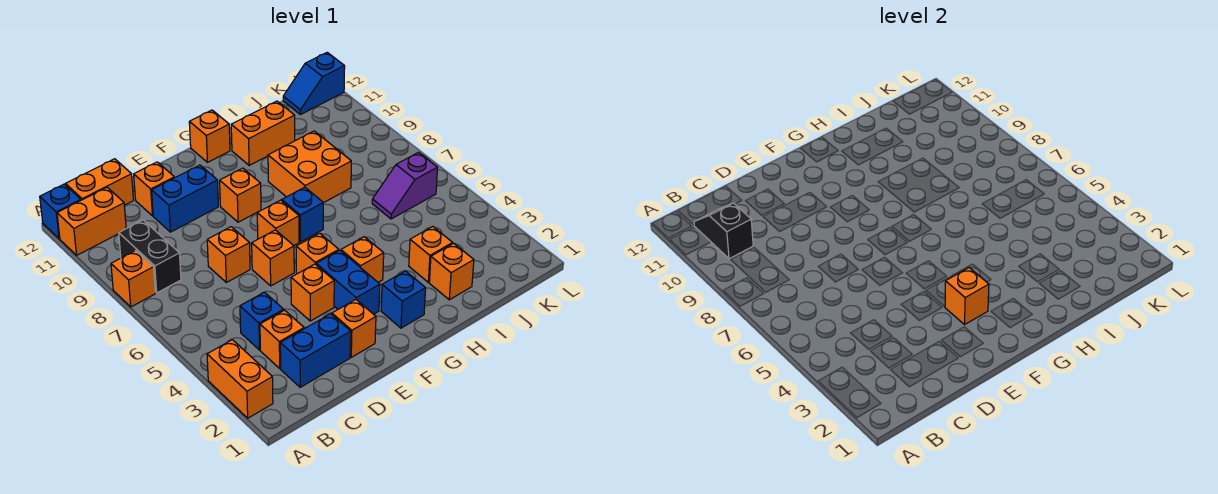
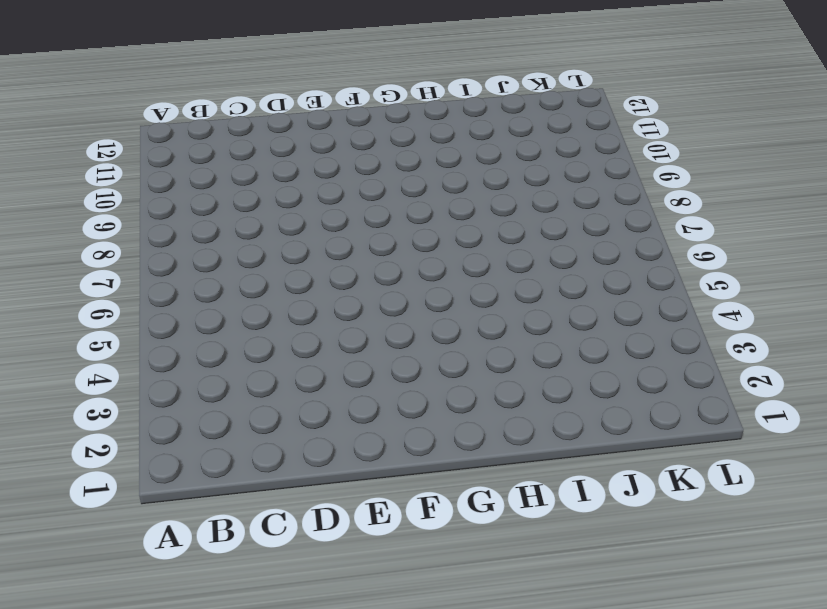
none -> orange brick A2:A3 level 1
none -> orange brick A8 level 1
none -> orange brick A11:B11 level 1
none -> blue brick A12 level 1

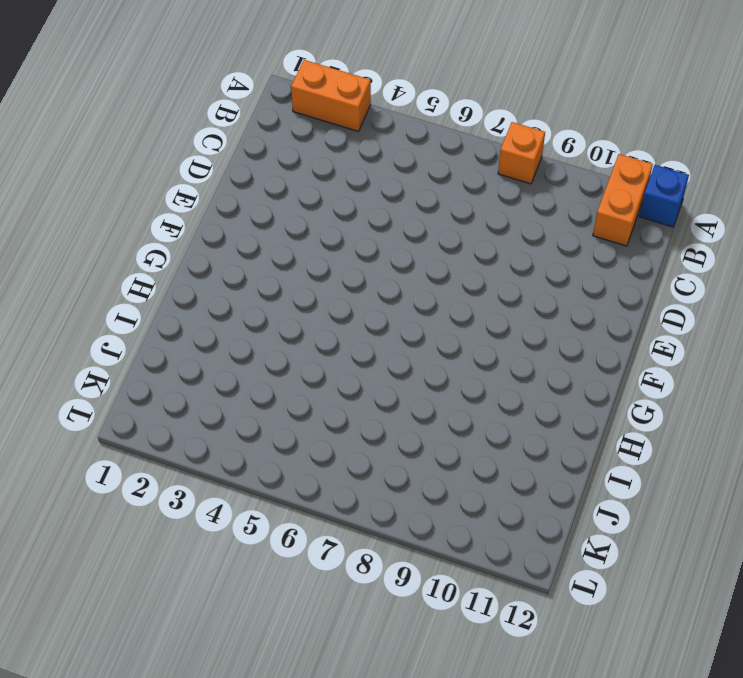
none -> black brick B8:B9 level 1
none -> orange brick B12:C12 level 1
none -> blue brick C2:D2 level 1
none -> orange brick C3 level 1

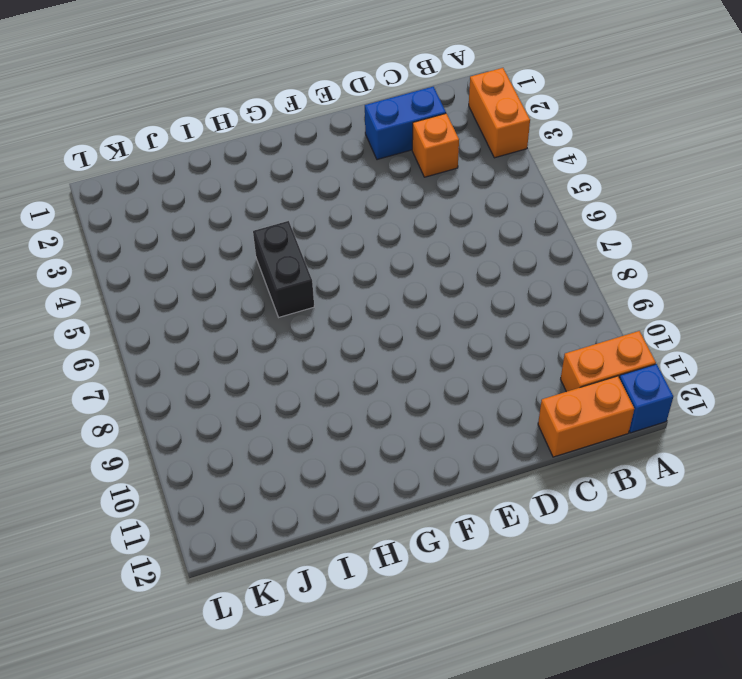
black brick H5:H6 level 1 -> black brick B8:B9 level 1
none -> orange brick A8 level 1
none -> blue brick C4 level 1
none -> orange brick D7 level 1
none -> blue brick D10:E10 level 1

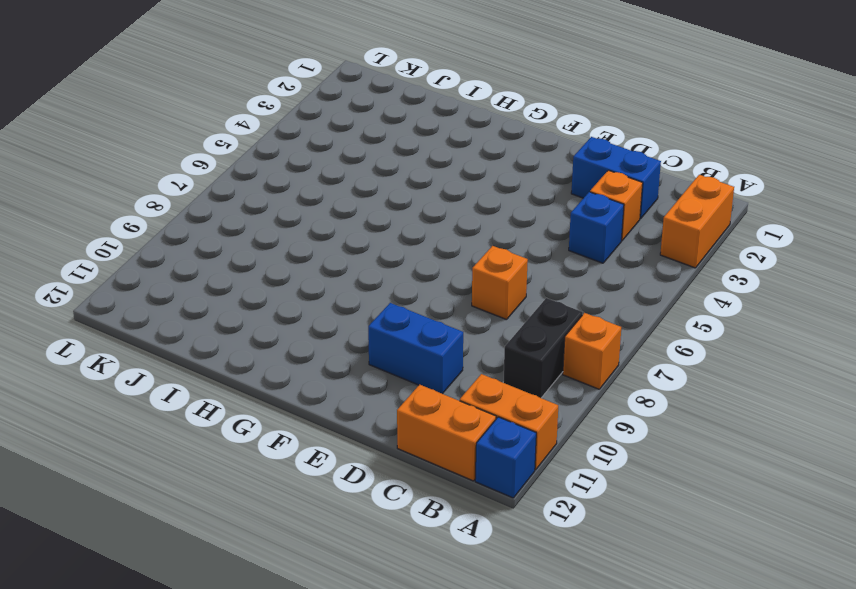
none -> orange brick D11 level 1
none -> orange brick E2 level 1
none -> orange brick E4 level 1
none -> orange brick E6 level 1

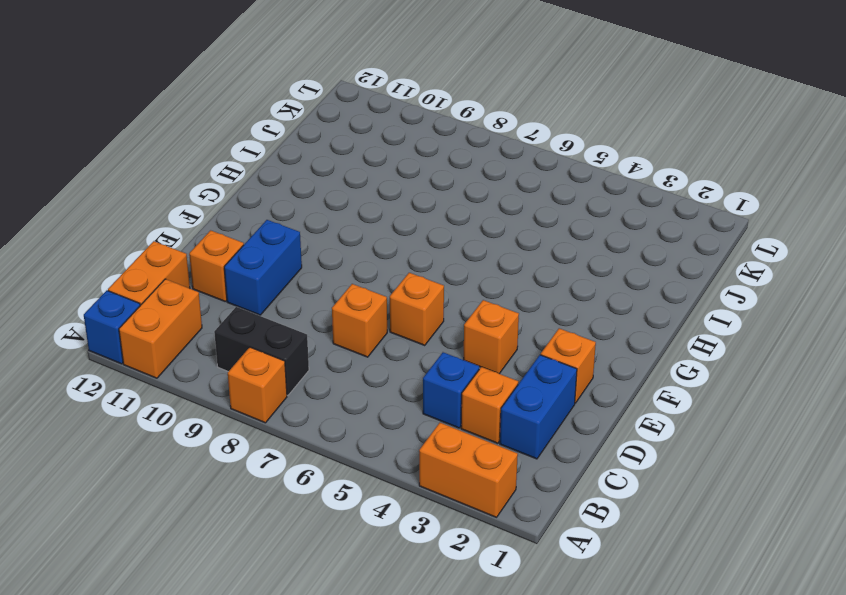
none -> blue brick F3:F4 level 1
none -> orange brick F5 level 1
none -> orange brick F7 level 1
none -> orange brick F9 level 1

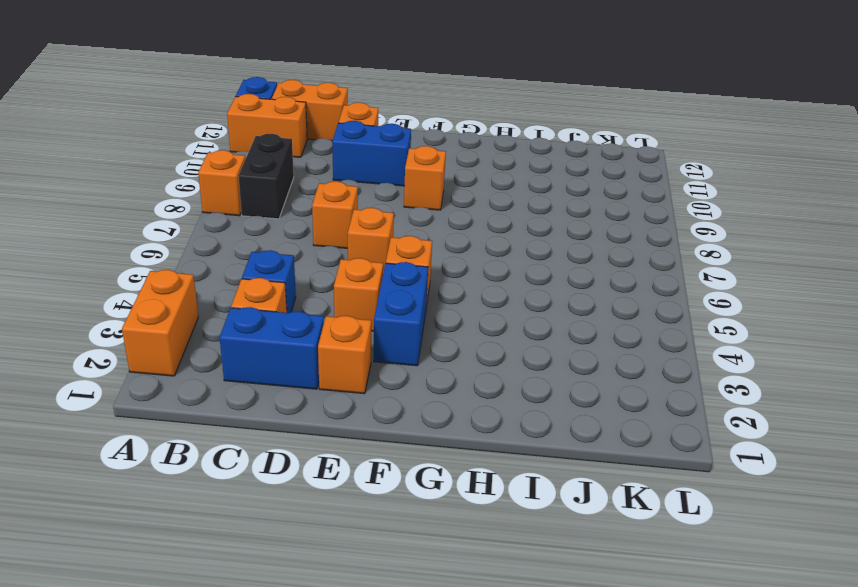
none -> orange brick F7 level 1
none -> blue brick G2 level 1
none -> orange brick G4 level 1
none -> blue brick G7 level 1

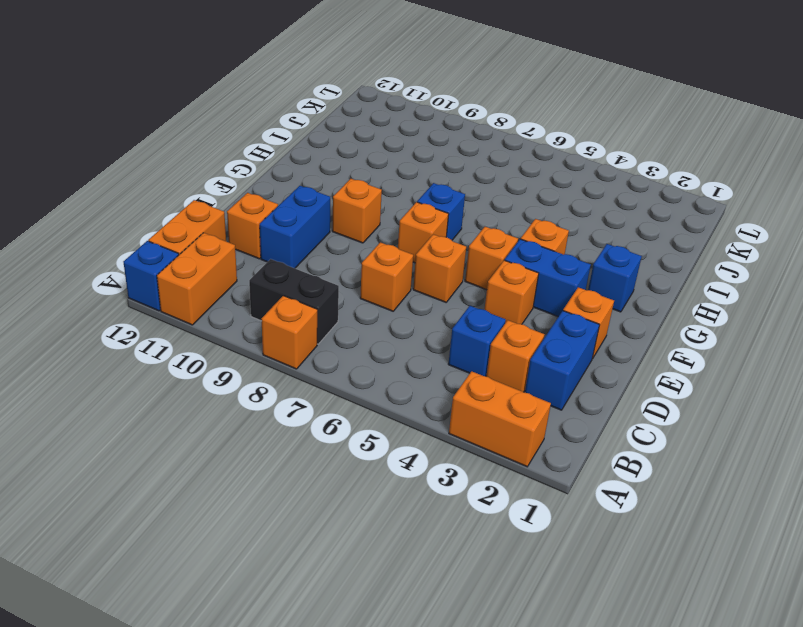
none -> orange brick G12 level 1
none -> orange brick H8:I9 level 1
none -> orange brick H11:I11 level 1
none -> orange brick I2 level 1

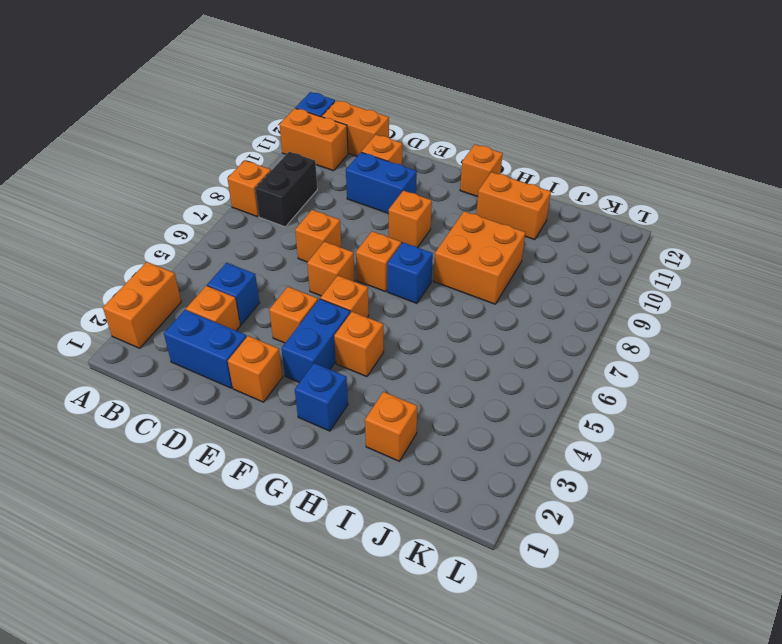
none -> orange brick I3 level 1
none -> purple slope J6:K6 level 1 top K
none -> blue slope K12:L12 level 1 top L
none -> black slope B10:B11 level 2 top 10

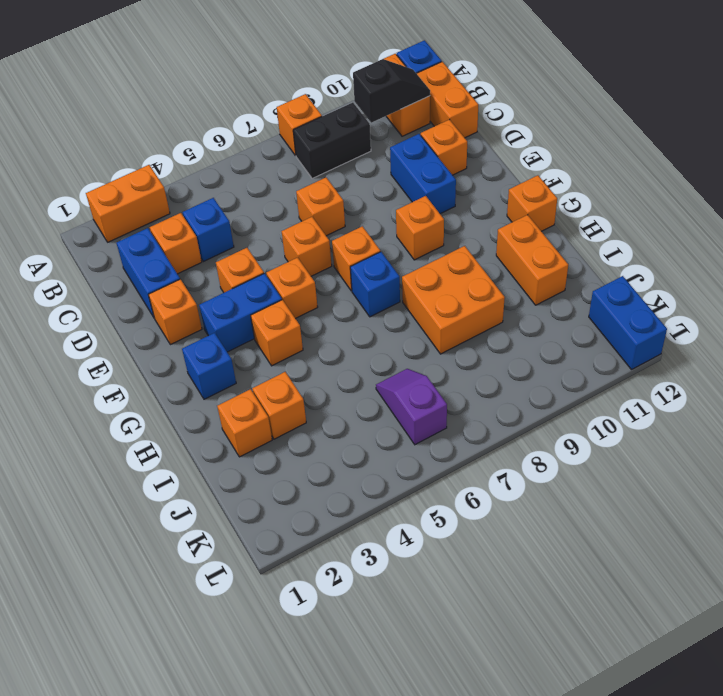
blue brick K12:L12 level 1 -> blue slope K12:L12 level 1 top L
none -> orange brick F3 level 2

